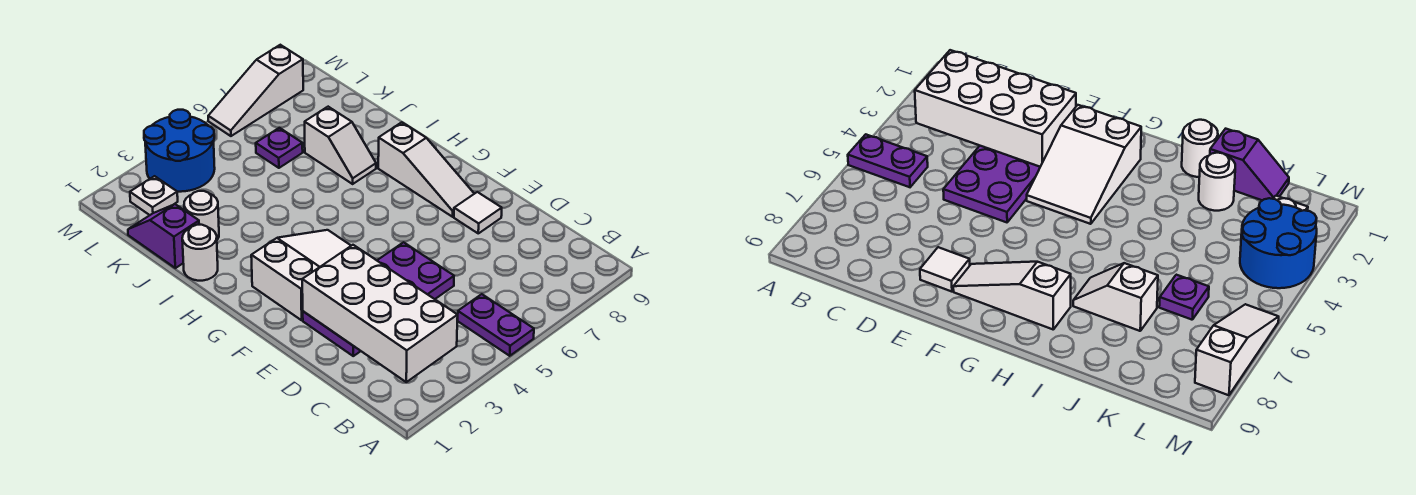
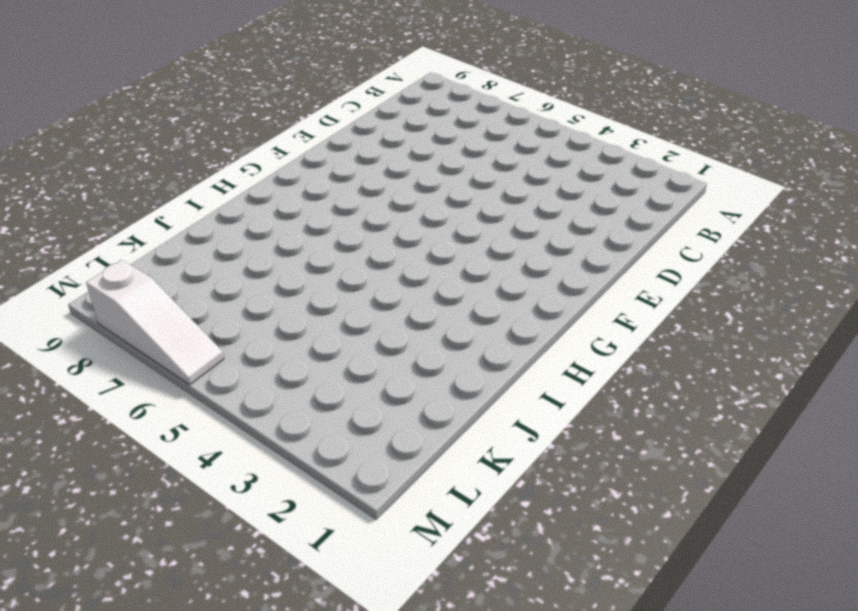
none -> purple plate A5:B5 level 1
none -> purple plate D2:E5 level 1
none -> white tile E8 level 1

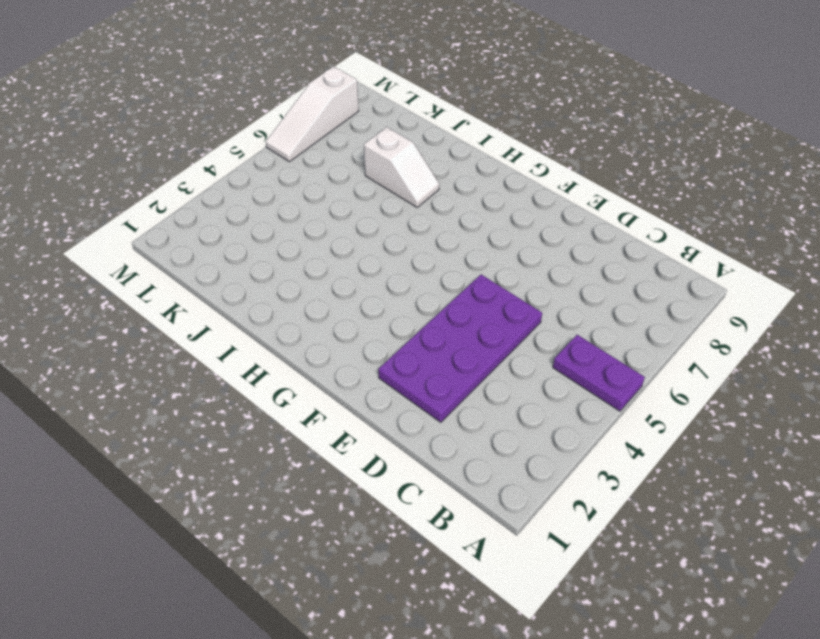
none -> white tile E8 level 1
none -> white slope F2:G4 level 1 top 2
none -> white slope F8:H8 level 1 top H

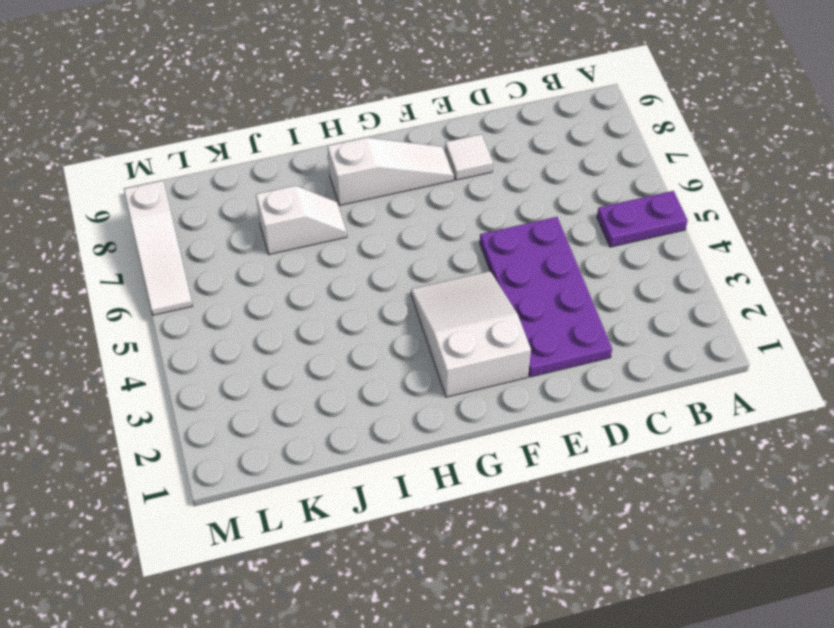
none -> white round brick I1 level 1
none -> purple slope J1:K1 level 1 top J
none -> white round brick J2 level 1

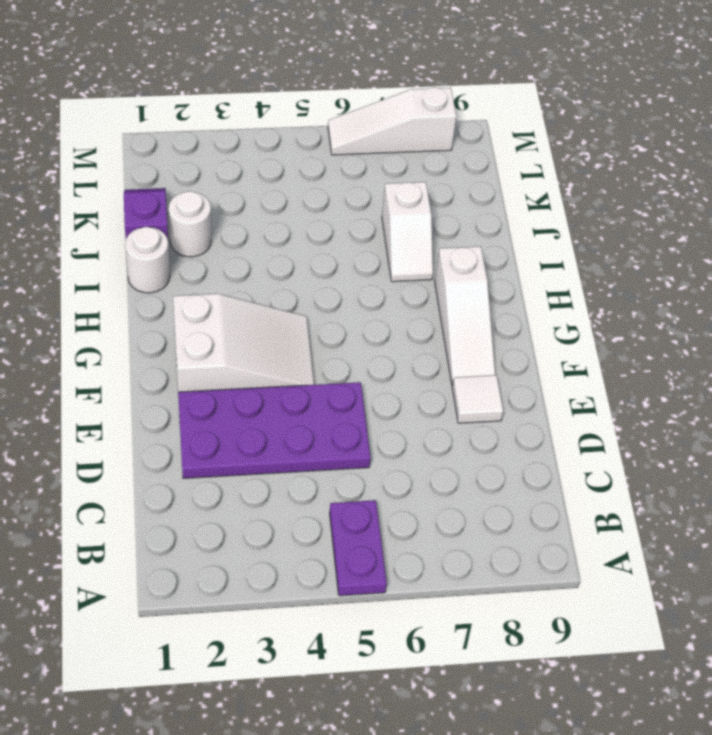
none -> purple plate K6 level 1
none -> white plate L2 level 1
none -> blue round brick L3:M4 level 1

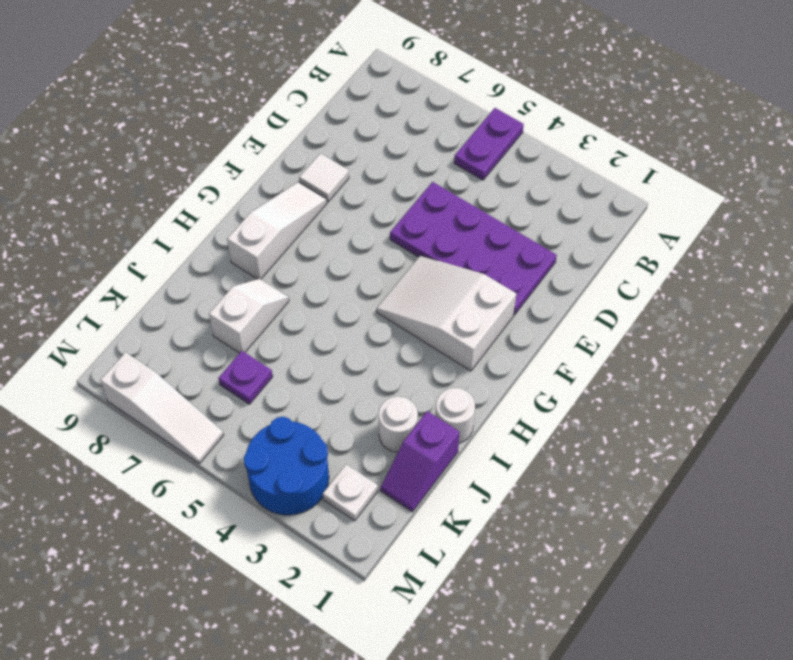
none -> white brick B2:E3 level 2

